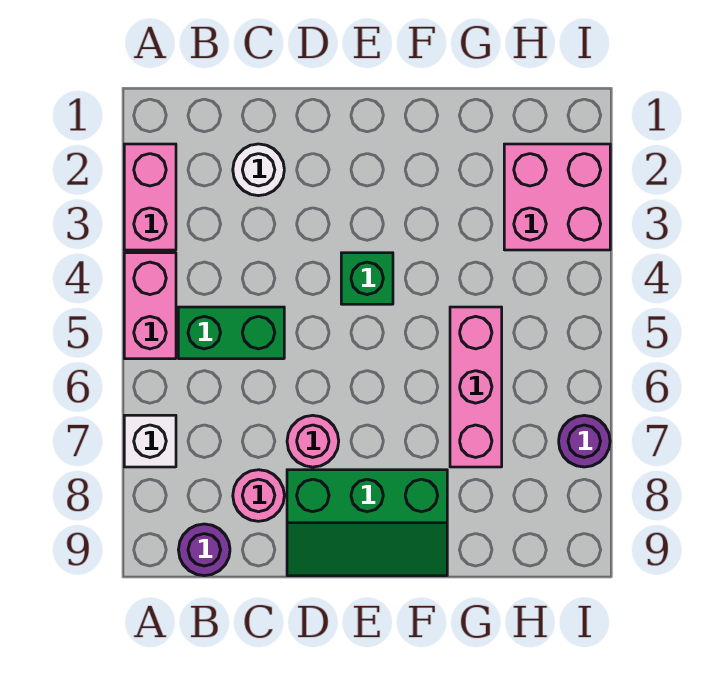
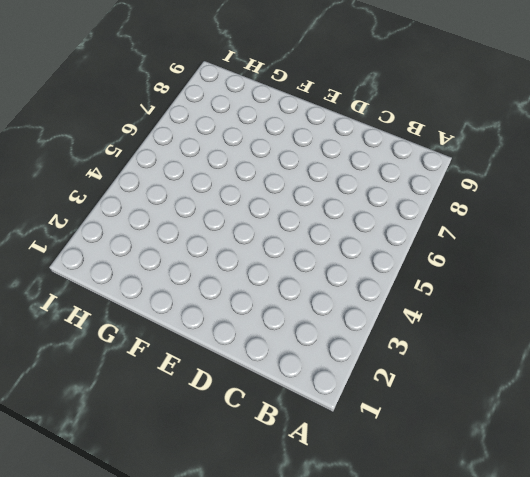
none -> pink brick A2:A3 level 1
none -> pink brick A4:A5 level 1
none -> white brick A7 level 1

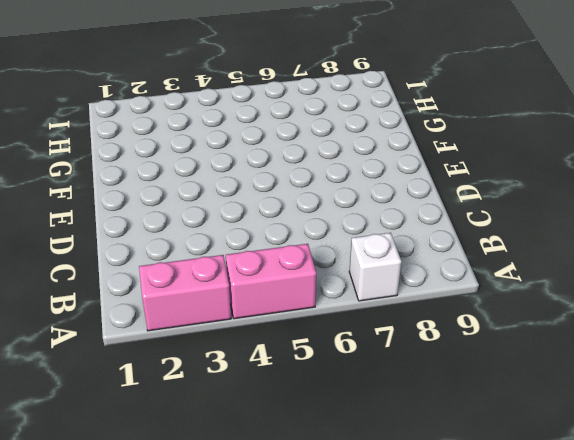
none -> green brick B5:C5 level 1
none -> purple round brick B9 level 1
none -> white round brick C2 level 1

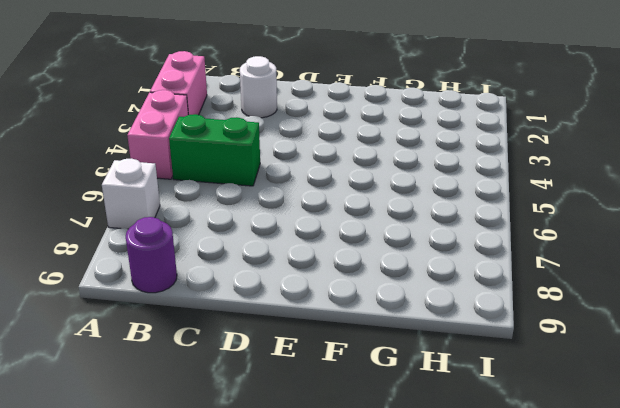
none -> pink round brick C8 level 1
none -> pink round brick D7 level 1
none -> green slope D8:F9 level 1 top 8

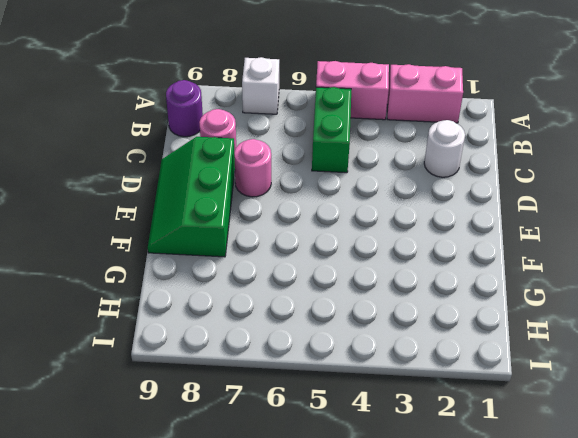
none -> green brick E4 level 1
none -> pink brick G5:G7 level 1
none -> pink brick H2:I3 level 1

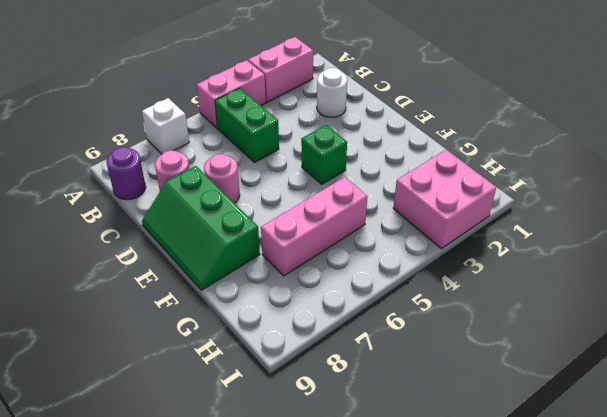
none -> purple round brick I7 level 1

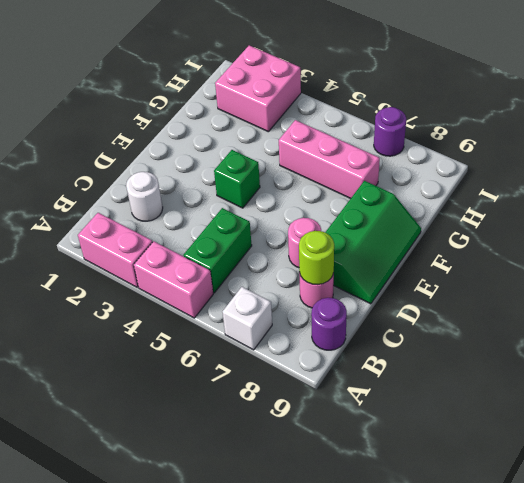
lime round brick C8 level 2 -> none

